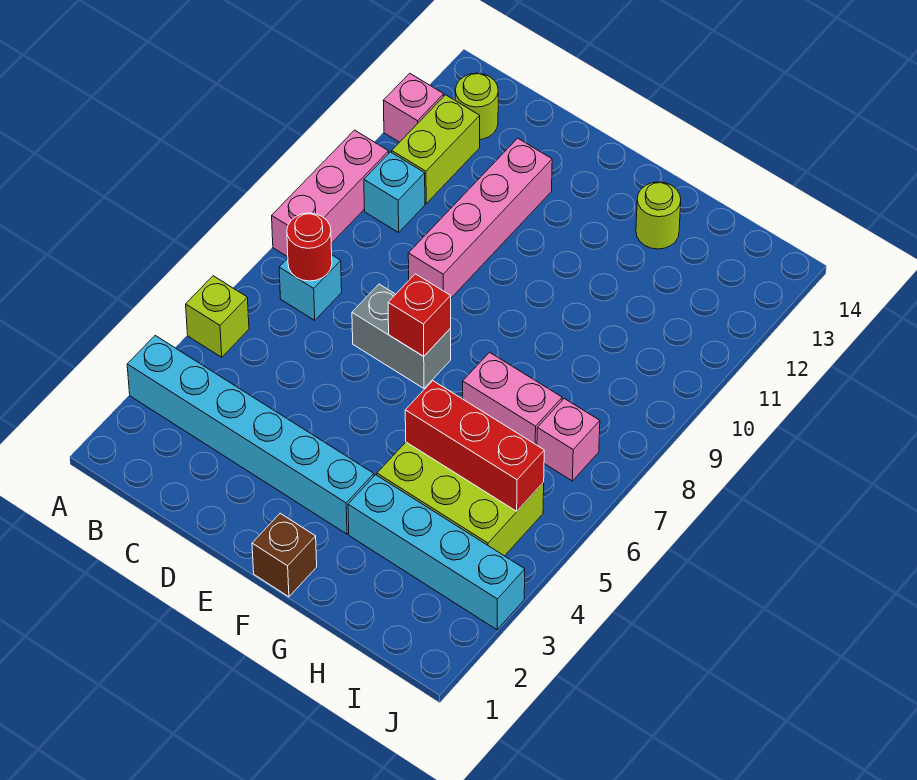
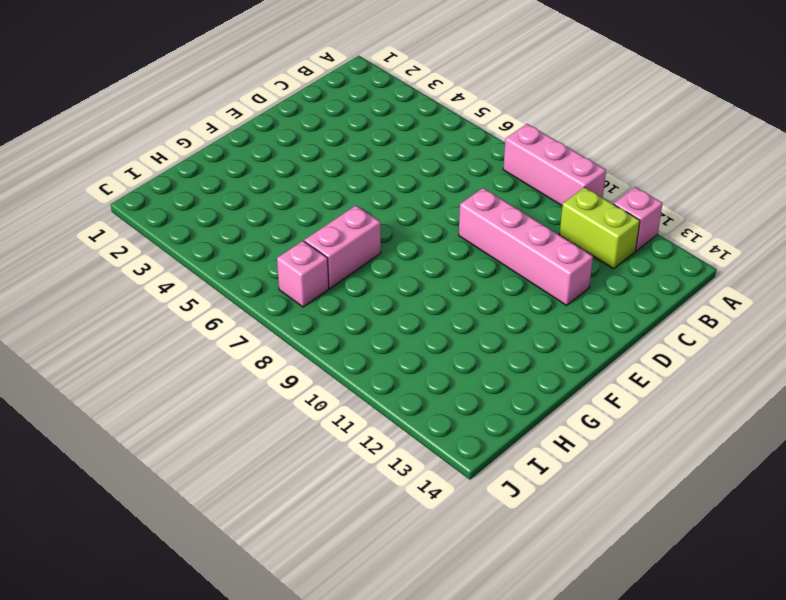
none -> cyan brick A3:F3 level 1
none -> lime brick A5 level 1
none -> cyan brick B7 level 1

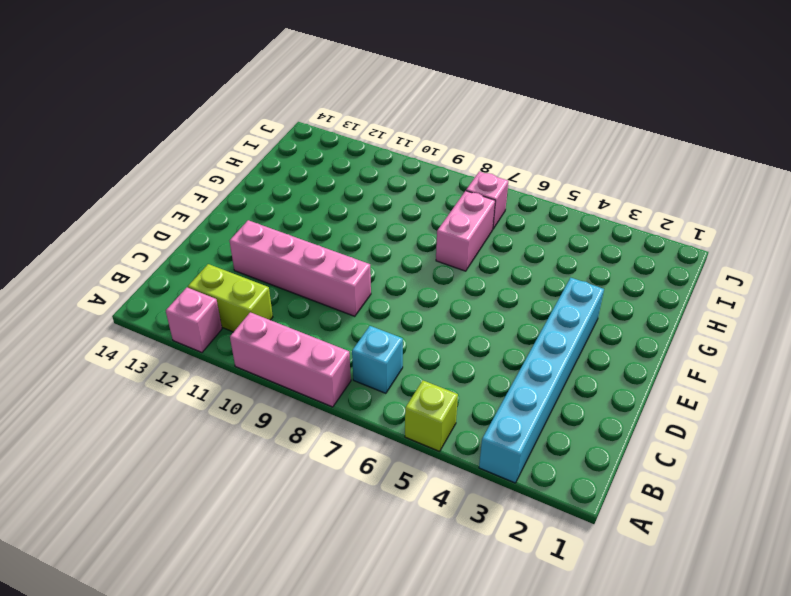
none -> cyan brick B10 level 1
none -> lime round brick B13 level 1
none -> grey brick D7:E7 level 1

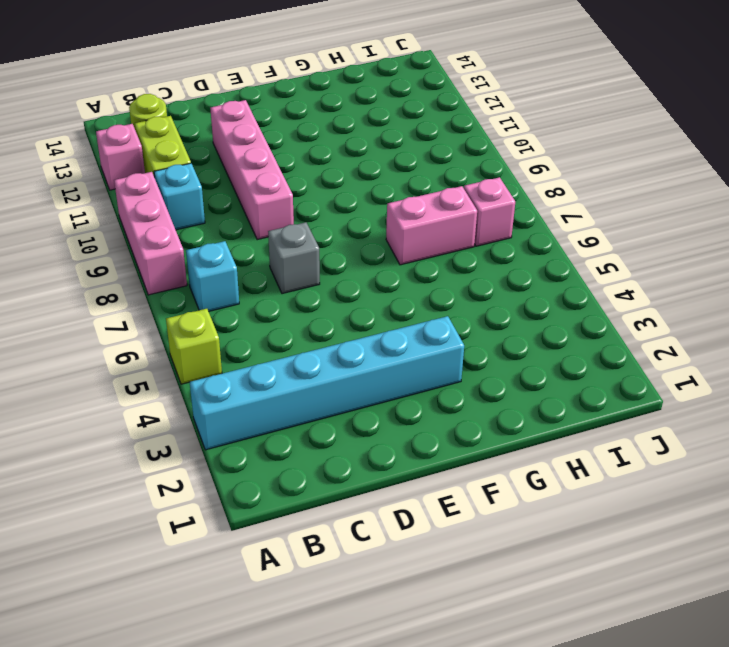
grey brick D7 level 1 -> grey brick D7:E7 level 1
none -> brown brick F1 level 1
none -> cyan brick G3:J3 level 1
none -> lime brick G4:I5 level 1

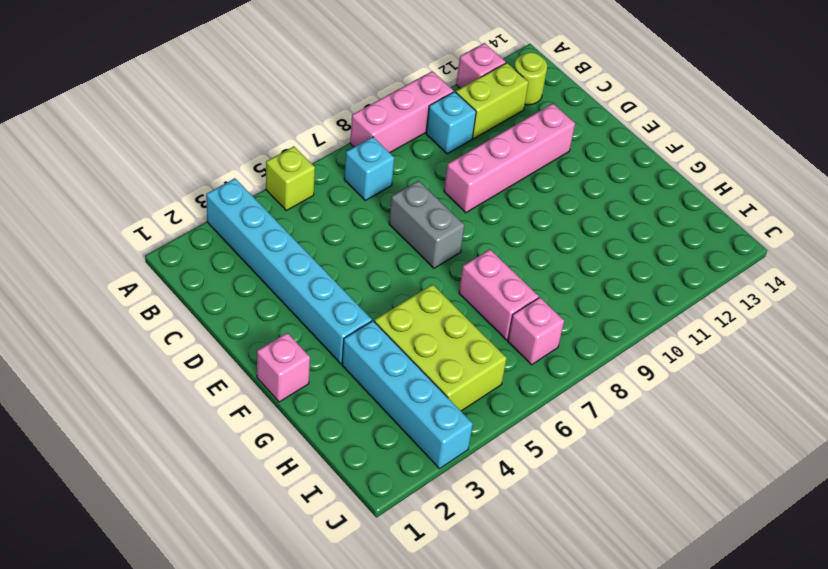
pink brick F1 level 1 -> brown brick F1 level 1
none -> lime round brick G13 level 1
none -> red round brick B7 level 2
none -> red brick E7 level 2

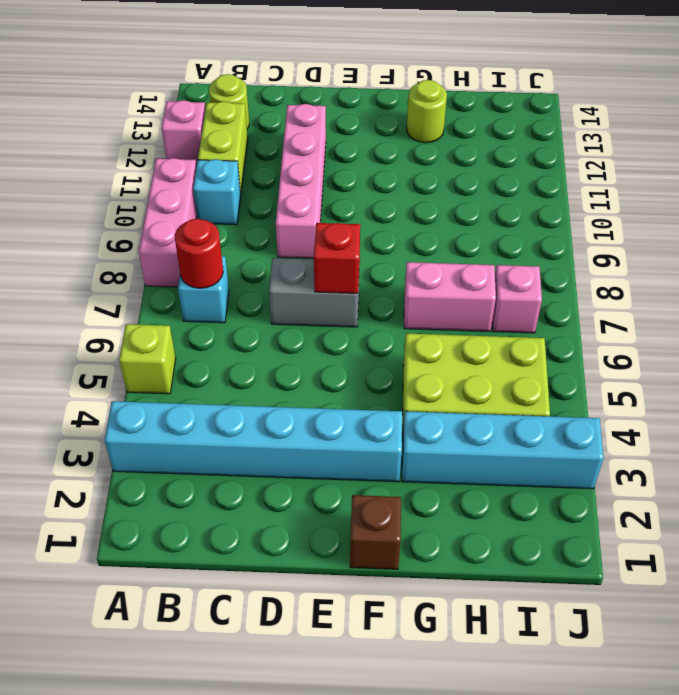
none -> red brick G5:I5 level 2

